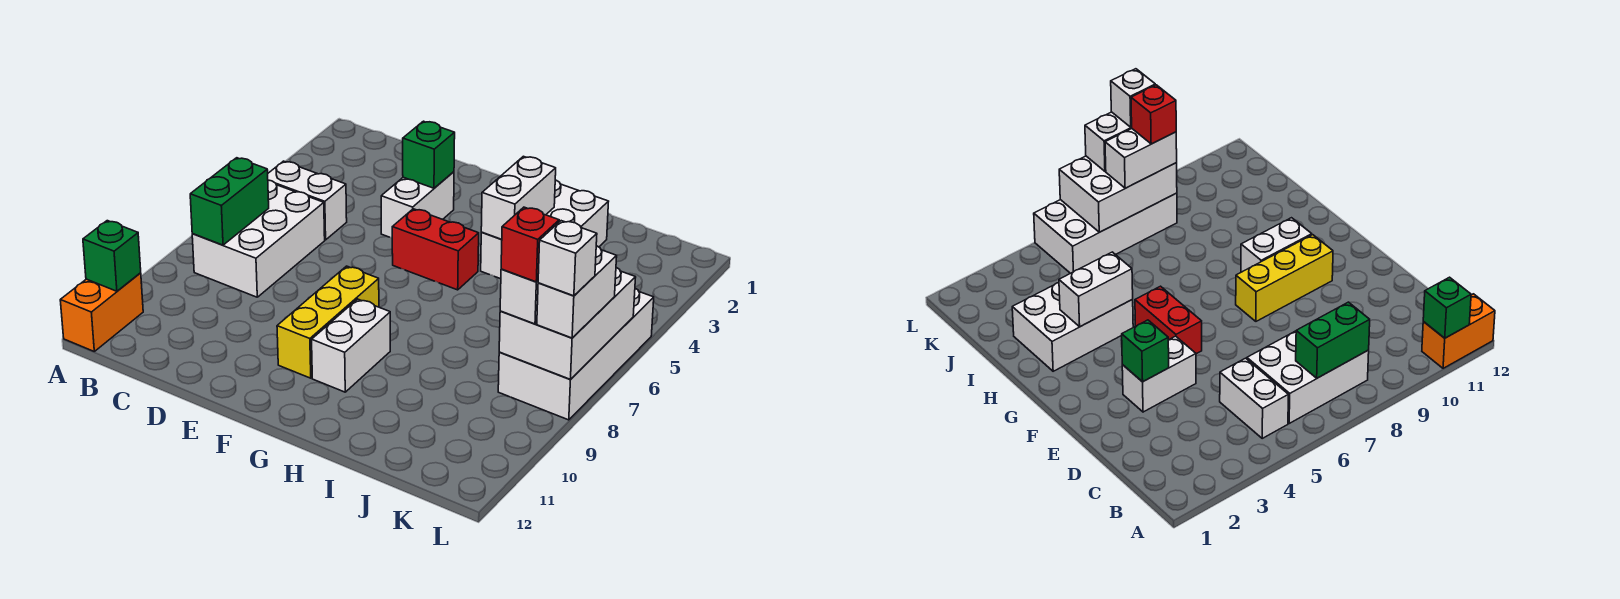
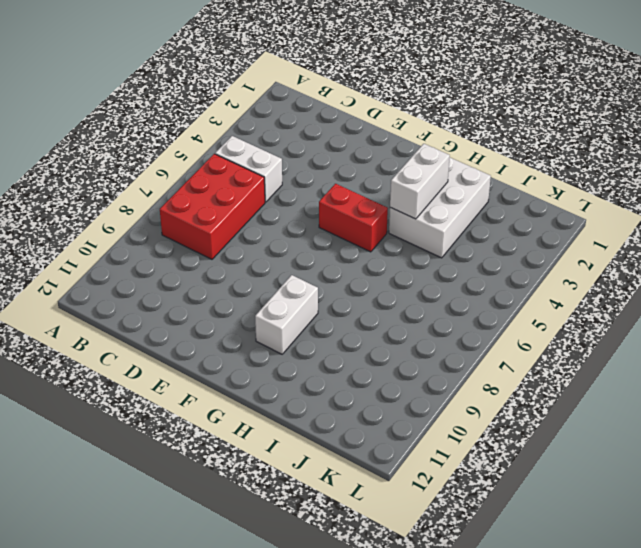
red brick B6:C8 level 1 -> white brick B6:C8 level 1
none -> orange brick A11:A12 level 1
none -> white brick E3:E4 level 1
none -> yellow brick F8:F10 level 1

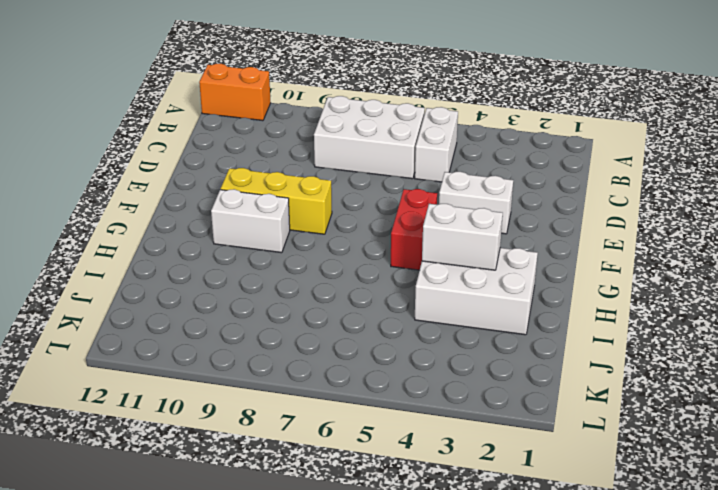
none -> white brick K5:L8 level 1
none -> green brick A11 level 2
none -> green brick B7:B8 level 2

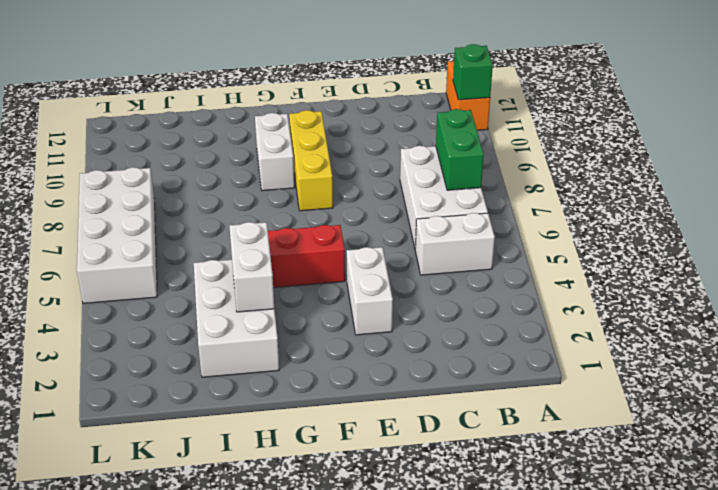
none -> green brick E3 level 2
none -> white brick K6:L8 level 2
none -> white brick K7:K8 level 3

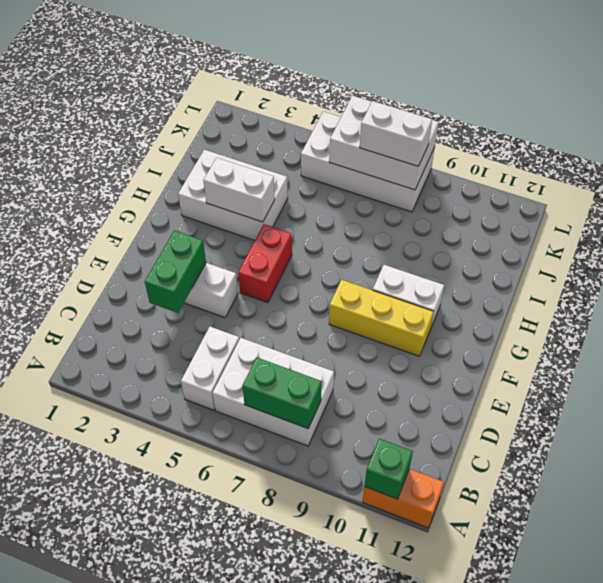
green brick D3:E3 level 2 -> green brick E3 level 2
none -> white brick L7:L8 level 3
none -> red brick K8 level 4
none -> white brick L8 level 4

